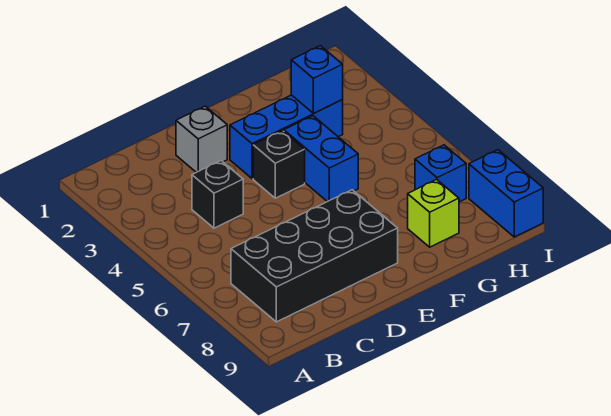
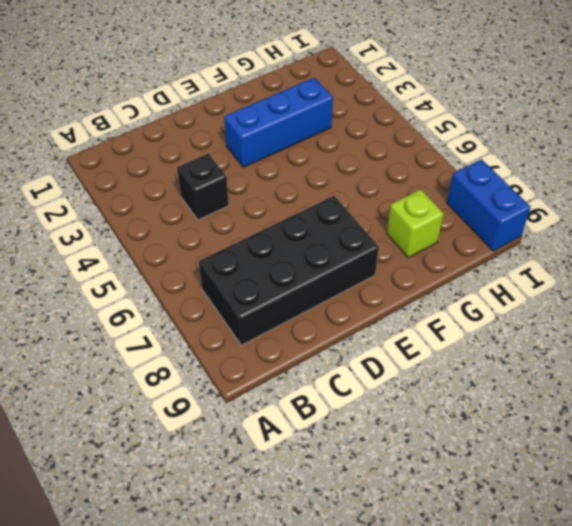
none -> grey brick D2 level 1
none -> black brick E4 level 1

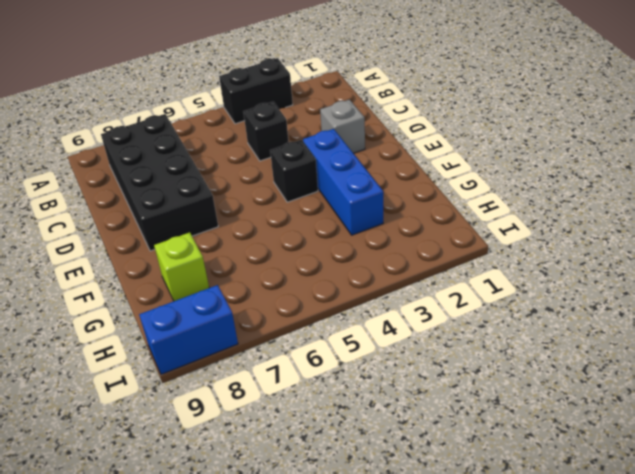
black brick A3:A4 level 1 -> none
none -> blue brick F4:F5 level 1
none -> blue brick H7 level 1

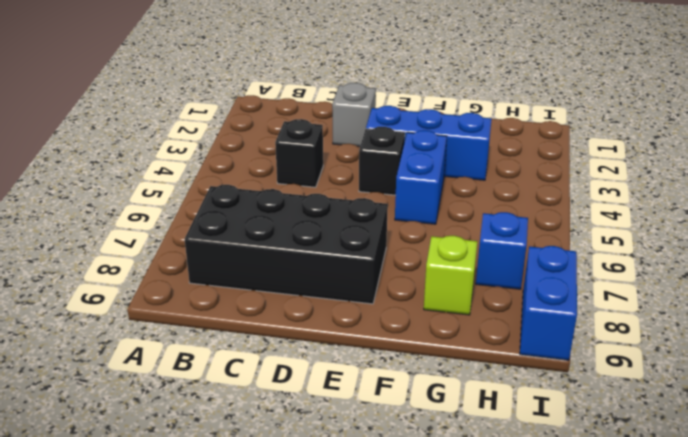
none -> blue brick G3 level 2

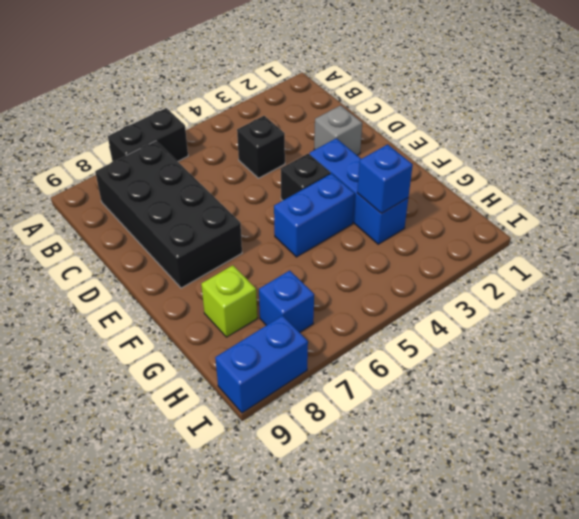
black brick A6:A7 level 1 -> none

